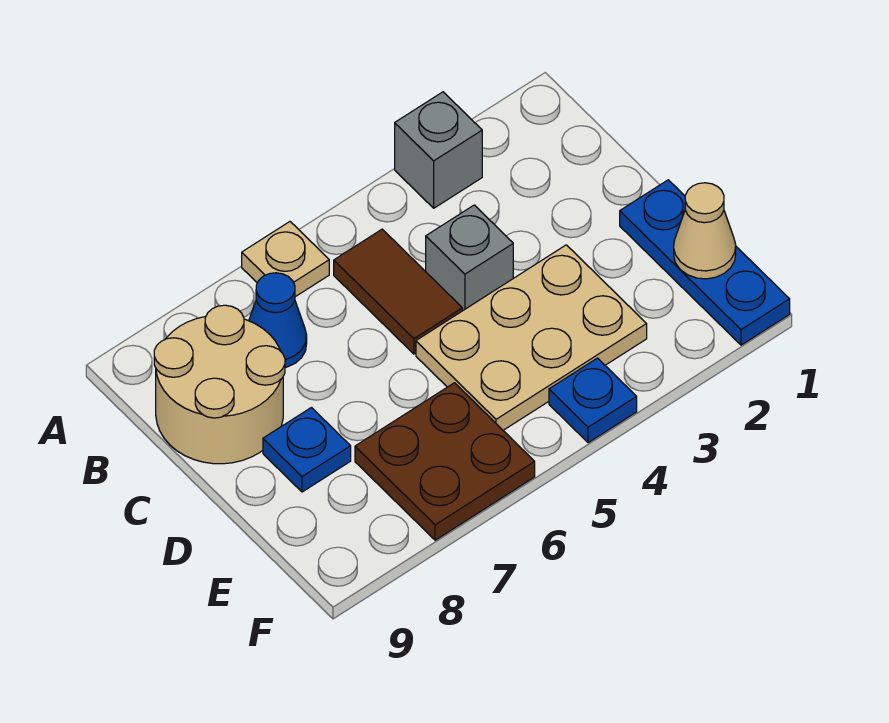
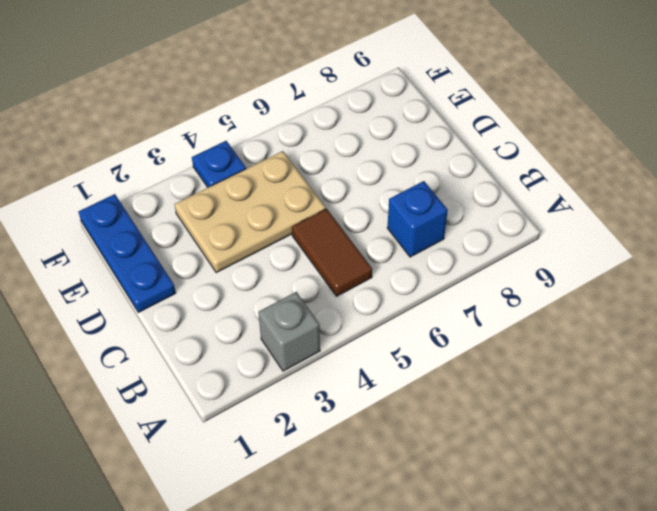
blue brick B7 level 1 -> blue cone B7 level 1
none -> tan plate A6 level 1
none -> tan round brick B8:C9 level 1
none -> grey brick C4 level 1

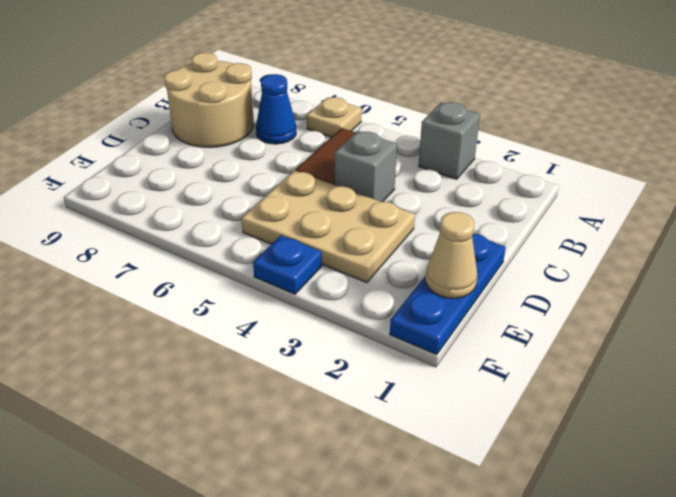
none -> blue plate D8 level 1
none -> brown plate E6:F7 level 1

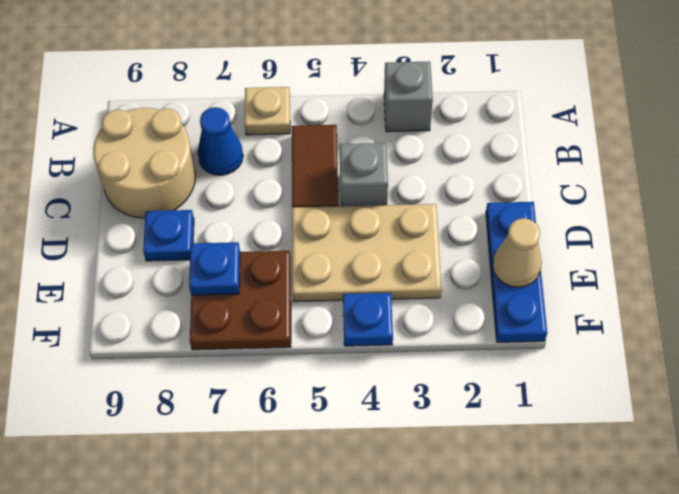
blue plate E7 level 2 -> none

